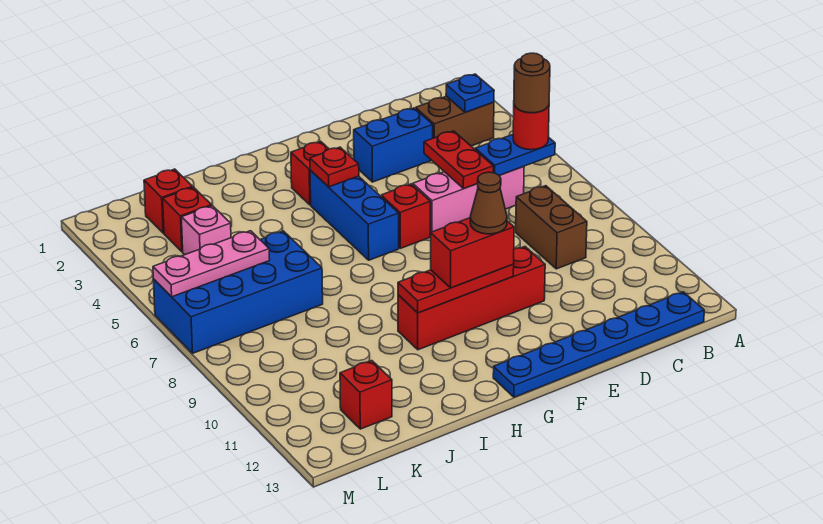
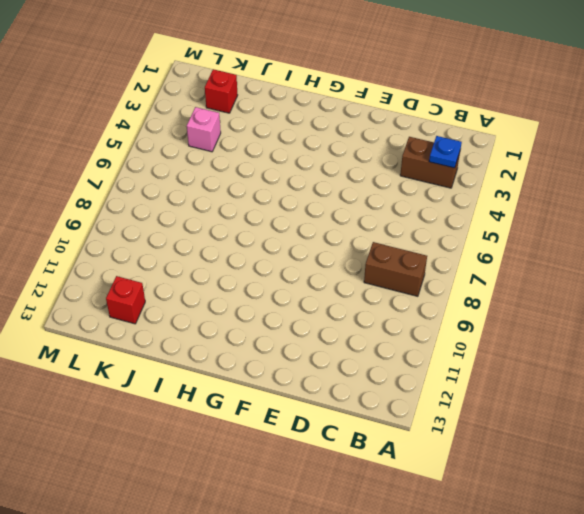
brown brick B8:C8 level 1 -> brown brick C8:C9 level 1
none -> blue plate B13:G13 level 1
none -> pink brick C6:E6 level 1
none -> blue brick D3:E3 level 1

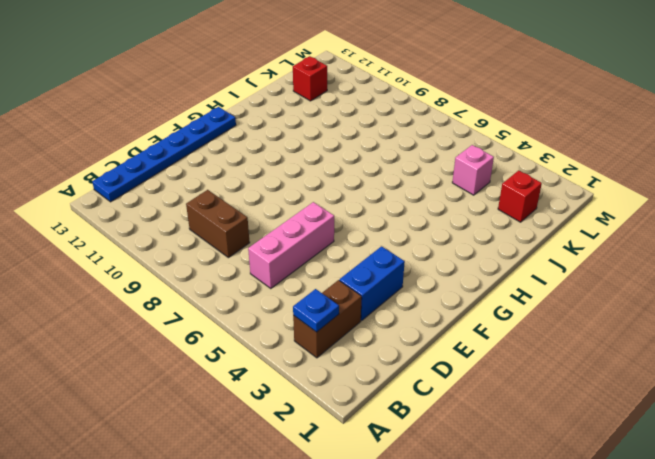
none -> red brick E10:H10 level 1
none -> red brick F6 level 1
none -> red brick G3 level 1

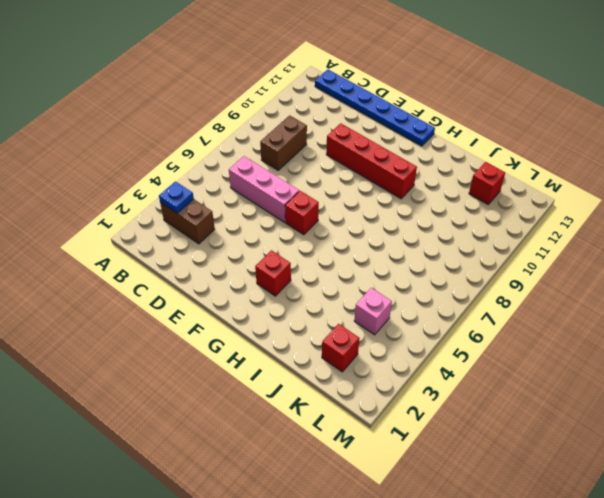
none -> blue brick D3:E3 level 1
none -> blue brick G4:G6 level 1
none -> blue brick J6:M7 level 1

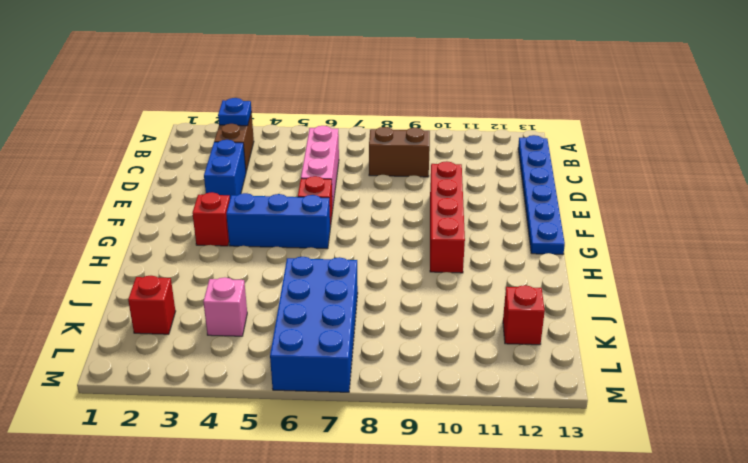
none -> red brick K3 level 1
none -> blue plate B6:C6 level 2
none -> red plate D5:D6 level 2

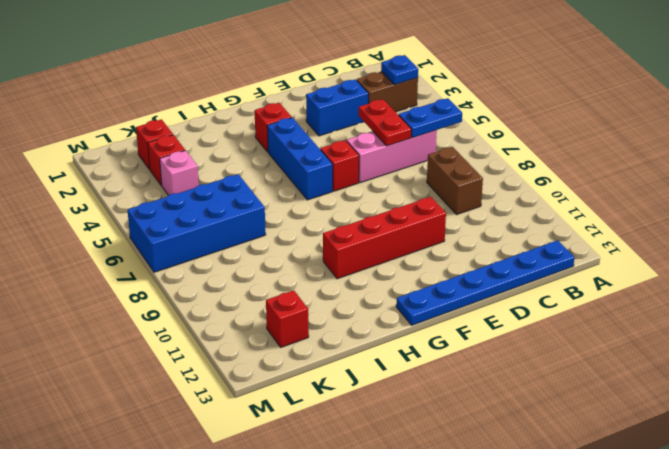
none -> red plate F10:H10 level 2
none -> red plate G4 level 2
none -> pink plate K6:M6 level 2

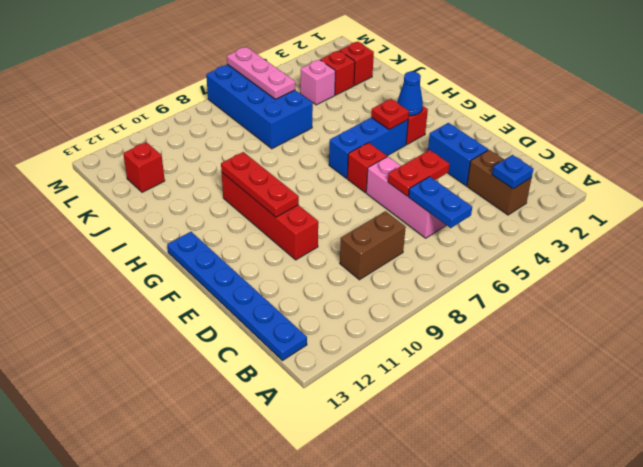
blue cone G3 level 2 -> none
none -> red round brick B6 level 3
none -> red brick F10:G10 level 3
none -> brown round brick B6 level 4

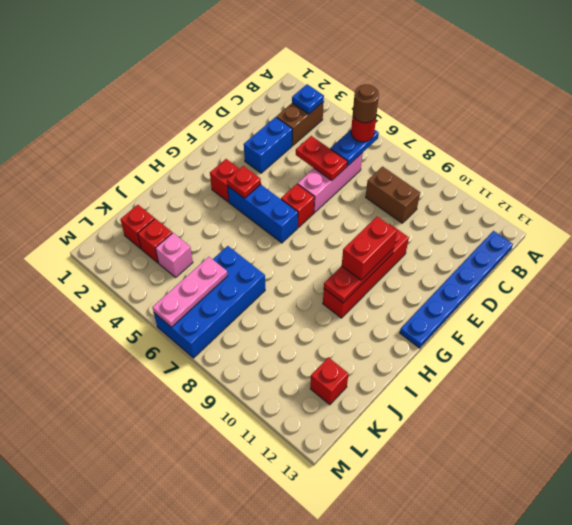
none -> brown cone F10 level 4

